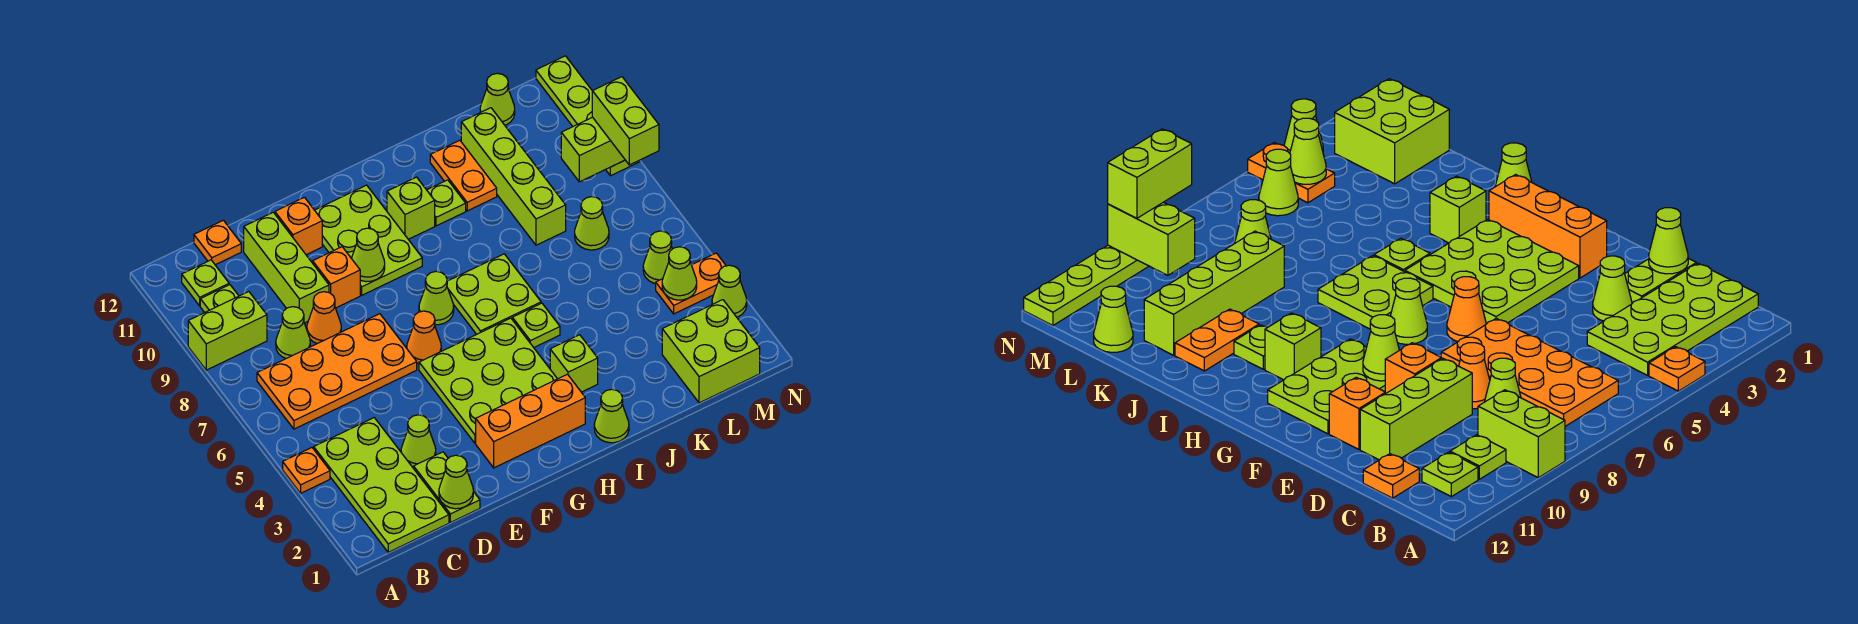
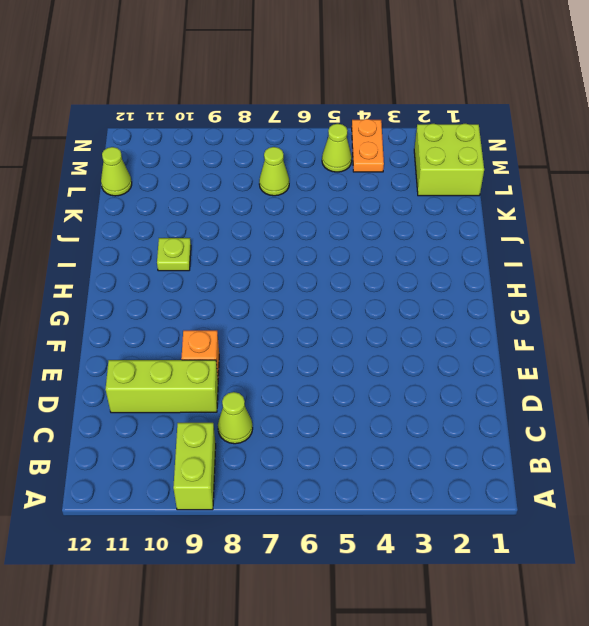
none -> orange plate A4 level 1
none -> lime plate B1:C4 level 1
none -> orange plate B6:E7 level 1
none -> lime plate B10 level 1

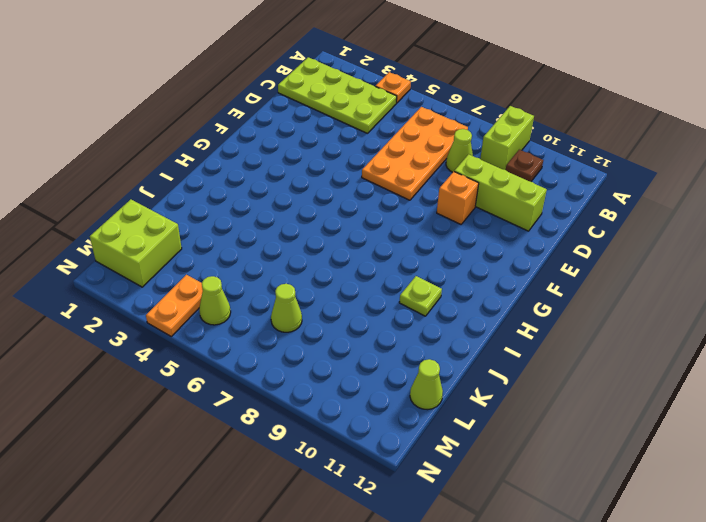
brown plate B10 level 1 -> lime plate B10 level 1
none -> lime plate B11 level 1
none -> orange plate C12 level 1
none -> lime plate D1:D2 level 1
none -> lime cone D3 level 1

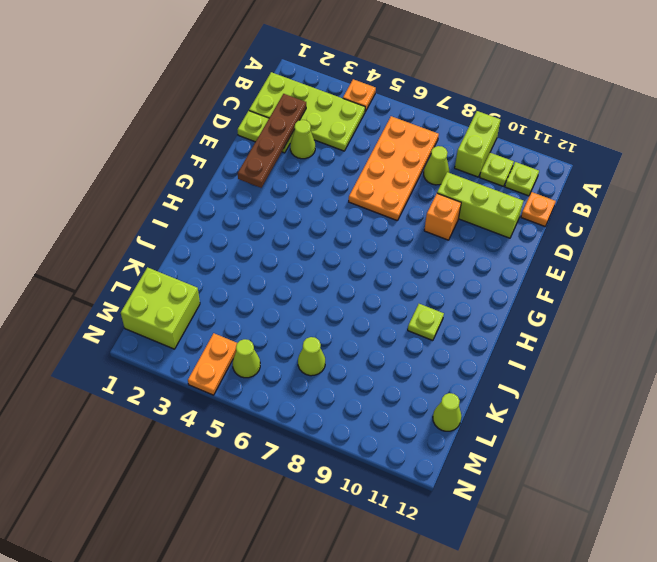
brown plate C2:F2 level 2 -> none
none -> orange cone D8 level 1
none -> orange brick E11 level 1
none -> orange brick F2:H2 level 1
none -> lime plate F3:H5 level 1

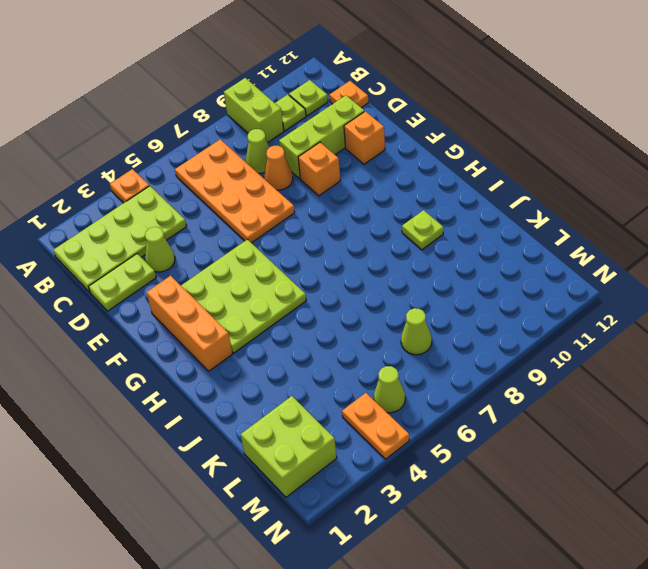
none -> orange cone F6 level 1
none -> lime plate F9:G11 level 1
none -> lime cone G7 level 1
none -> lime plate H6:I7 level 1

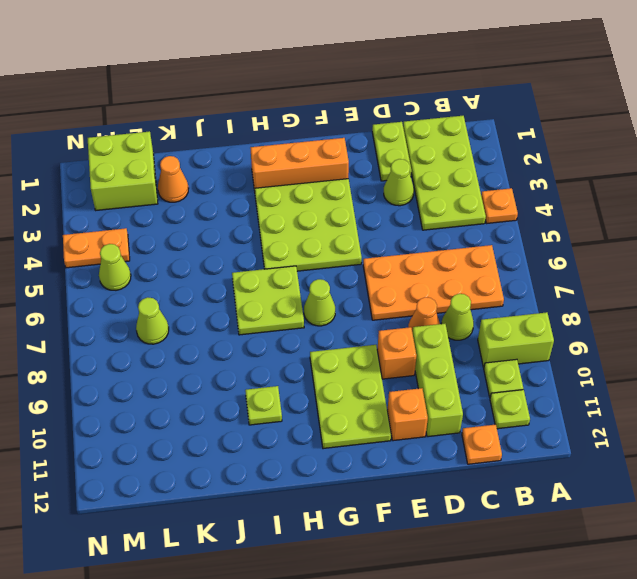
orange cone K2 level 1 -> orange cone F6 level 1
none -> lime brick H10 level 1
none -> lime cone I1 level 1
none -> lime brick I3 level 1
none -> lime plate I5 level 1

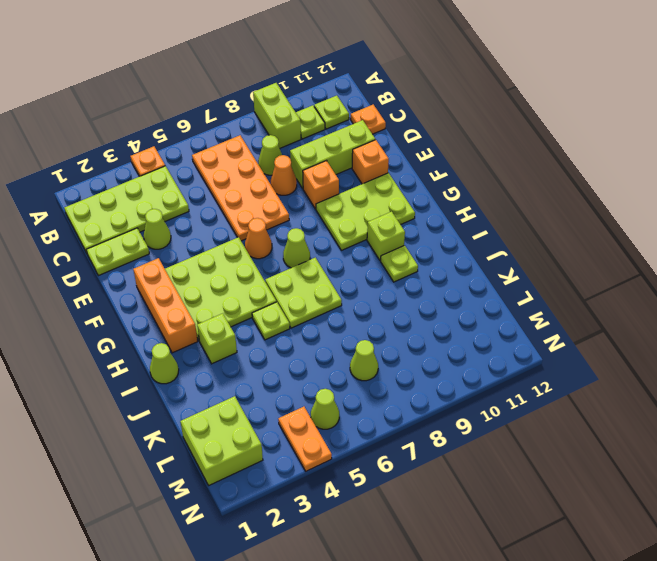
none -> orange plate J10:J11 level 1
none -> lime brick K8:K11 level 1
none -> lime cone L12 level 1
none -> lime cone N3 level 1

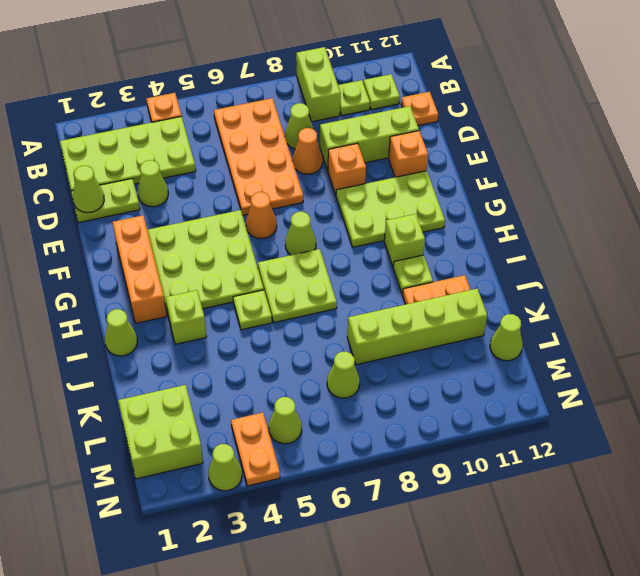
none -> lime plate N9:N12 level 1
none -> lime cone F9 level 2
none -> lime cone M4 level 2
none -> lime brick M9:N9 level 2

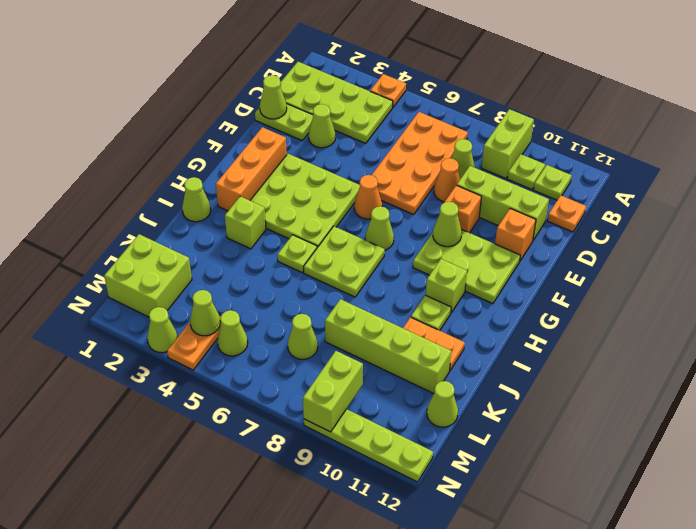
none -> lime brick N8:N9 level 3

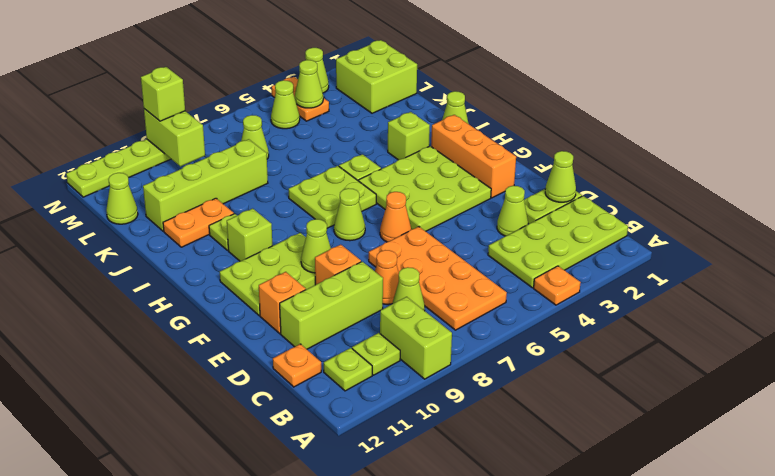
lime brick N9 level 3 -> lime brick N8:N9 level 3

